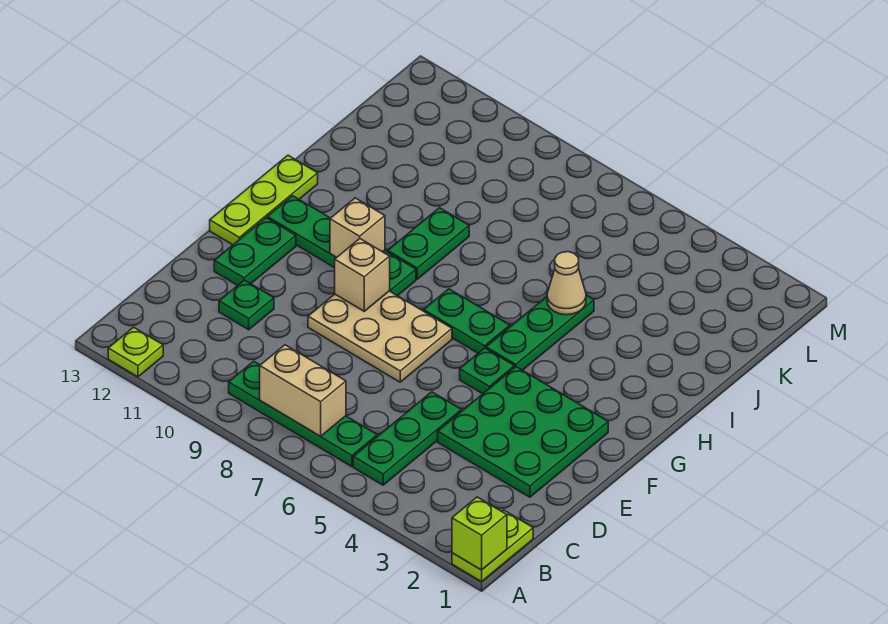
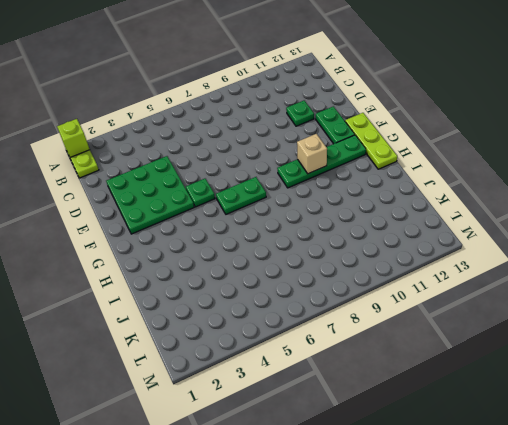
none -> lime plate A12 level 1
none -> green plate B5:D5 level 1
none -> green plate B6:B9 level 1

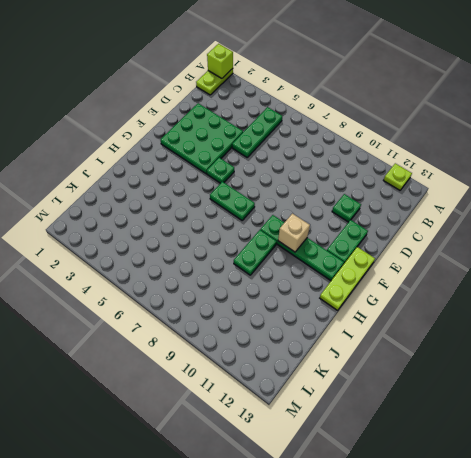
none -> green plate B6:B9 level 1
none -> tan plate E7:F9 level 1
none -> green plate G5:I5 level 1

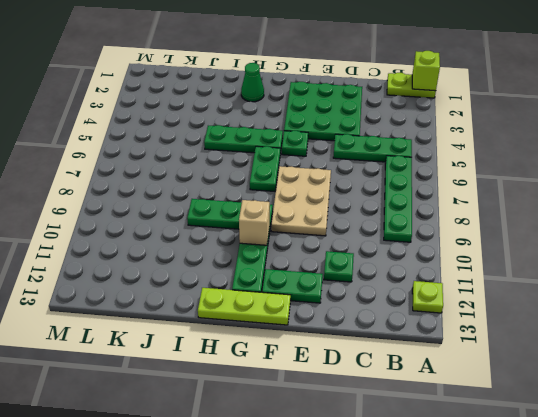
green cone H2 level 1 -> none
none -> tan brick B7:B8 level 2
none -> tan brick F9 level 2
none -> tan cone I5 level 2

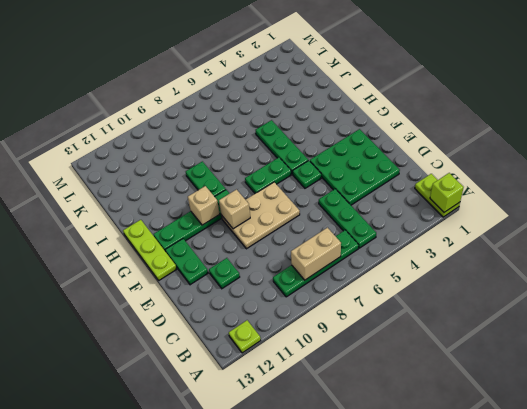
none -> tan cone I5 level 2

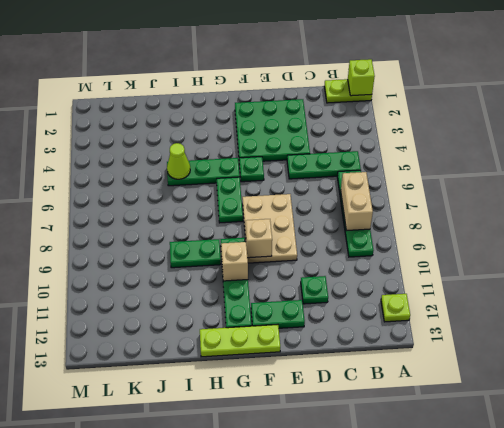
lime cone I5 level 2 -> tan cone I5 level 2

